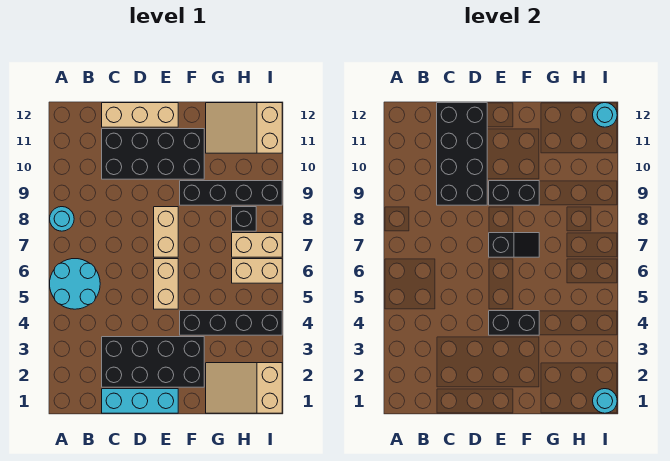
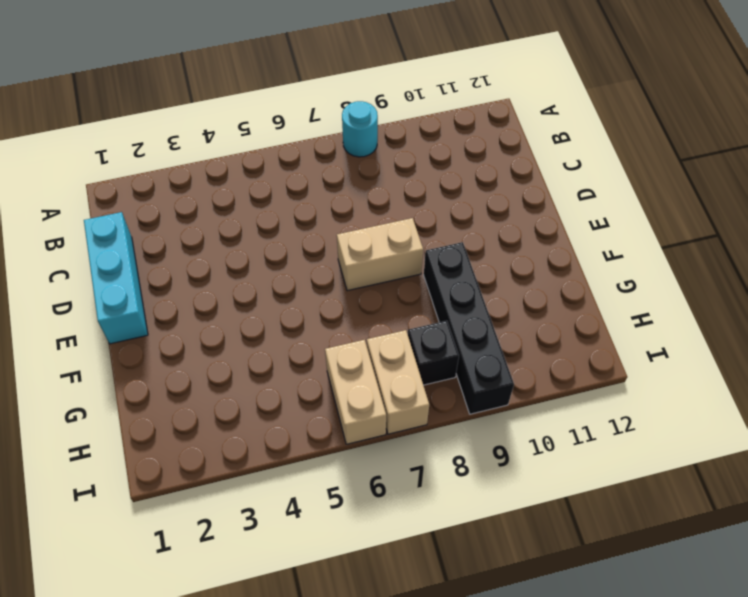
none -> cyan round brick A5:B6 level 1
none -> black brick C2:F3 level 1
none -> black brick C10:F11 level 1

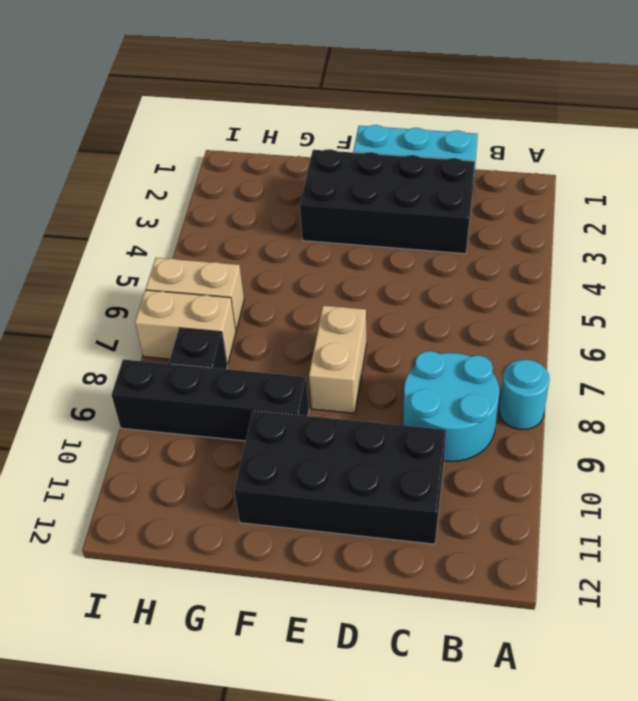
cyan round brick B8:C9 level 1 -> cyan round brick A5:B6 level 1
none -> tan brick C12:E12 level 1
none -> tan brick E5:E6 level 1
none -> black brick F4:I4 level 1

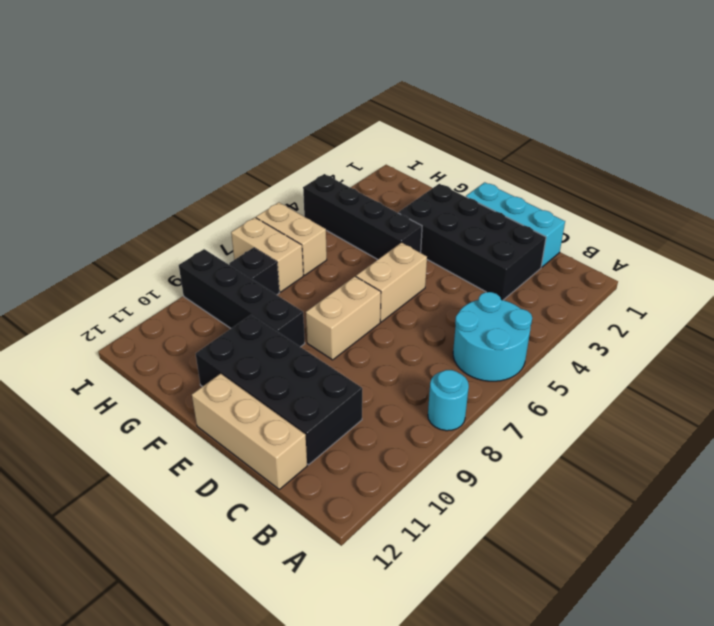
none -> tan slope G1:I2 level 1 top I
none -> tan slope G11:I12 level 1 top I
none -> black brick C9:D12 level 2

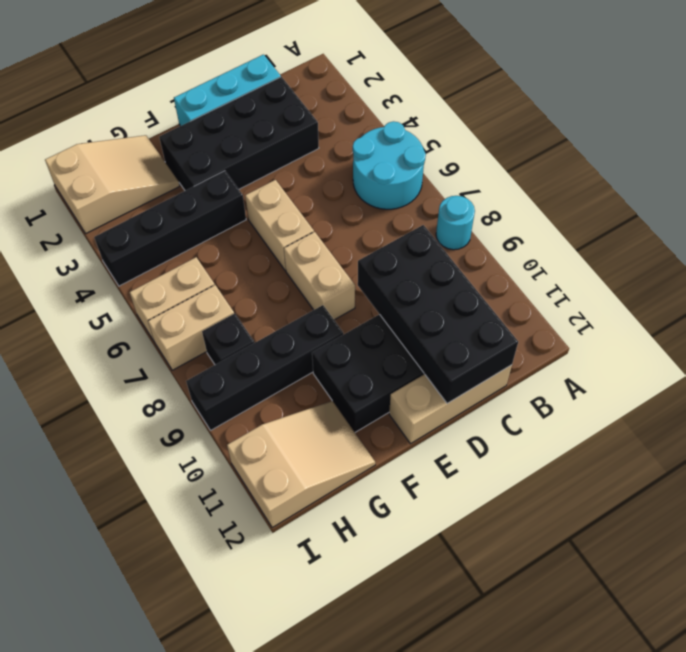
none -> black brick E4:F4 level 2
none -> black slope E7:F7 level 2 top E
none -> black brick E9:F9 level 2

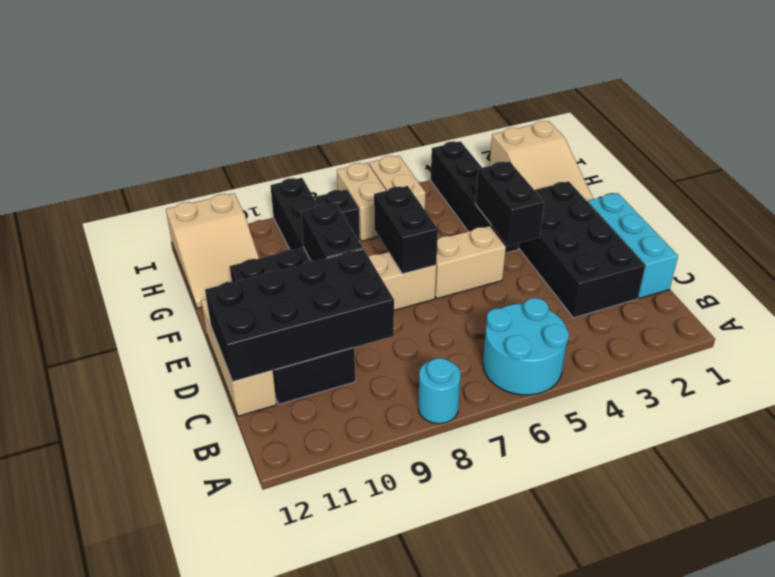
black brick E7:F7 level 2 -> black slope E7:F7 level 2 top E
none -> cyan round brick I1 level 2
none -> cyan round brick I12 level 2

